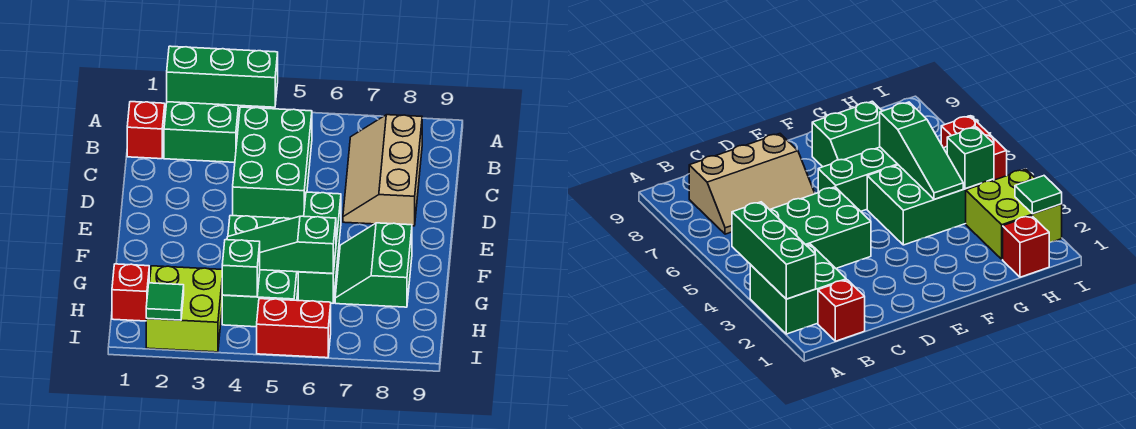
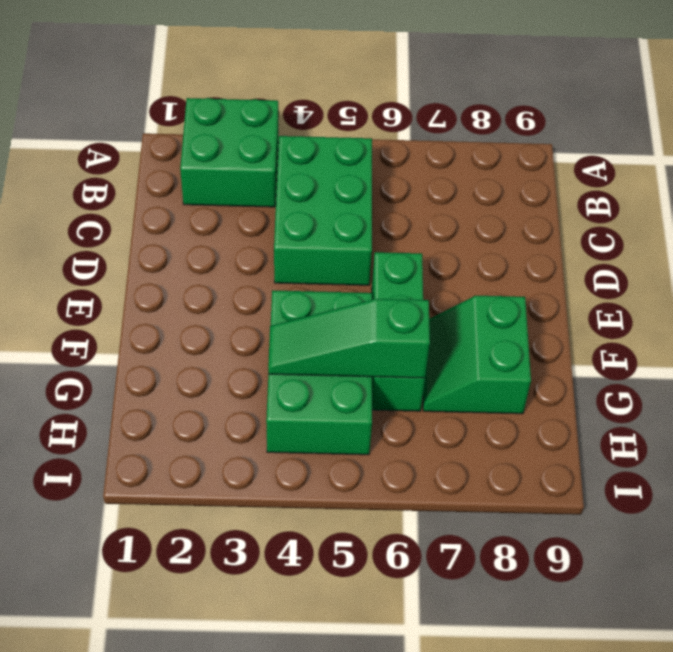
none -> red brick B1 level 1
none -> tan slope B7:D8 level 1 top 8
none -> red brick H1 level 1

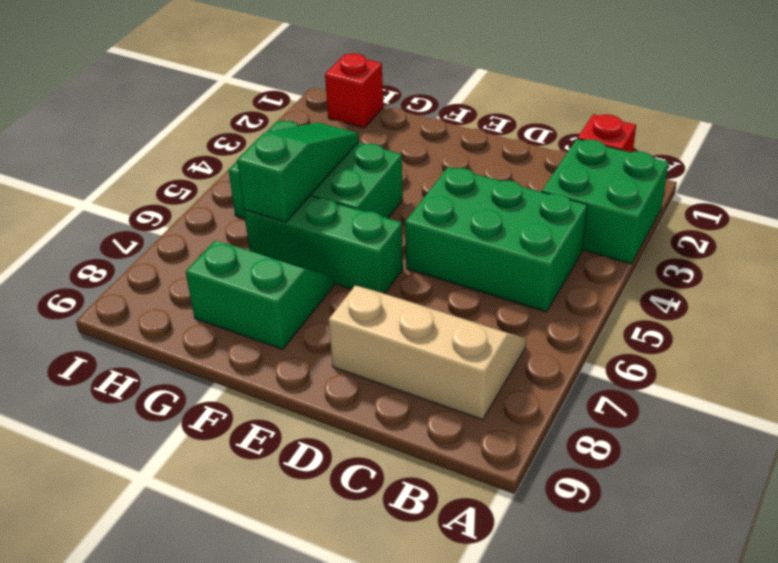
none -> lime brick H2:I3 level 1
none -> red brick I5:I6 level 1
none -> green brick A2:A4 level 2

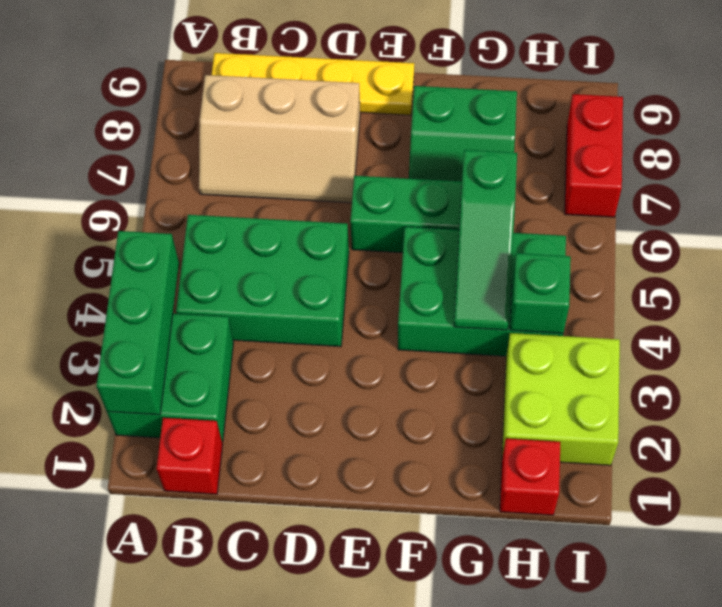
yellow plate B9:E9 level 1 -> none
red brick I7:I8 level 1 -> red brick I5:I6 level 1
none -> green tile I2 level 2

